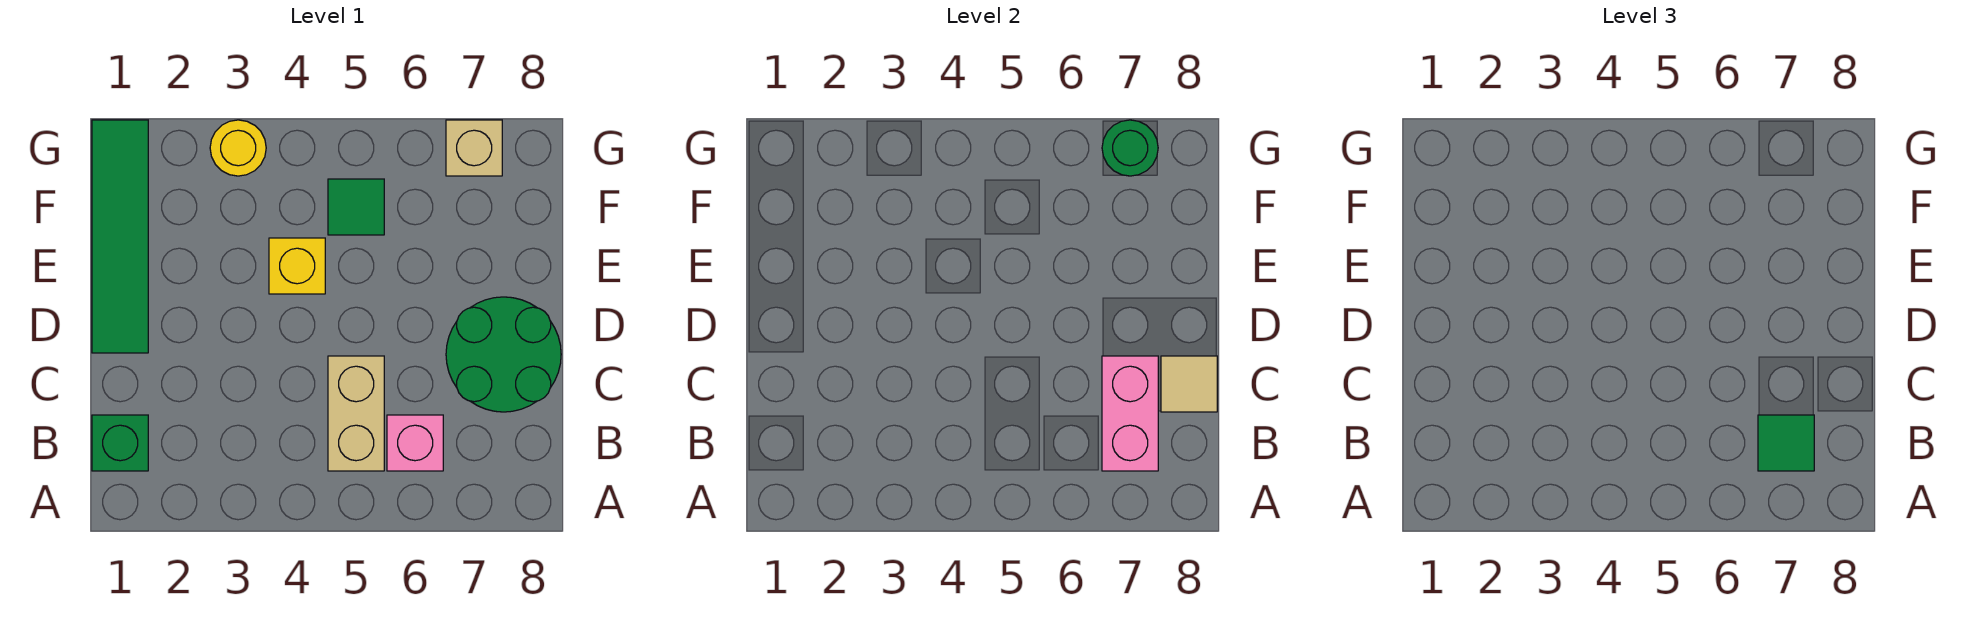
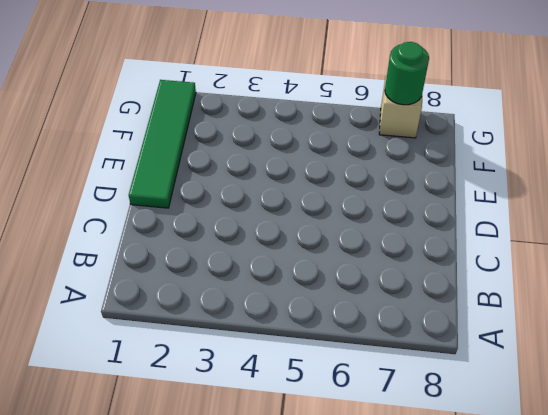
none -> green brick B1 level 1
none -> tan brick B5:C5 level 1
none -> pink brick B6 level 1

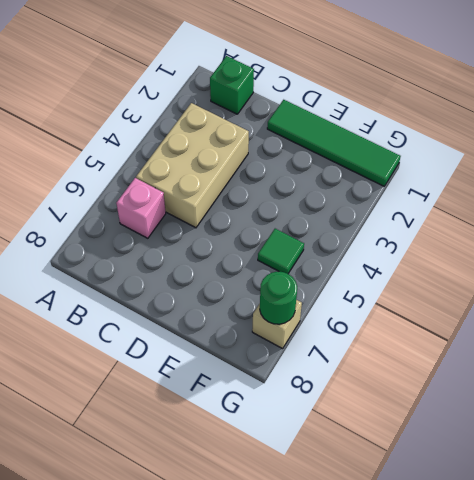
tan brick B3:C5 level 1 -> tan brick B5:C5 level 1
none -> green round brick C7:D8 level 1
none -> yellow brick E4 level 1
none -> yellow round brick G3 level 1

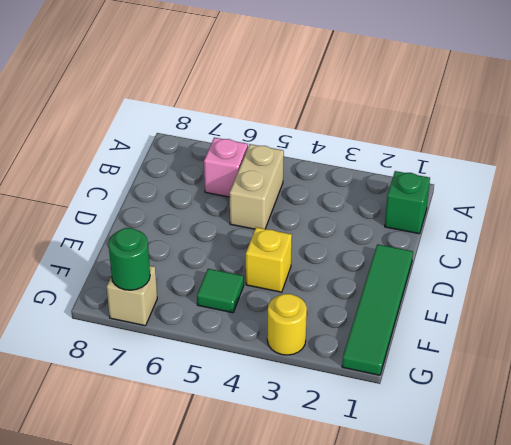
none -> green round brick C7:D8 level 1
none -> pink brick B7:C7 level 2
none -> tan tile C8 level 2

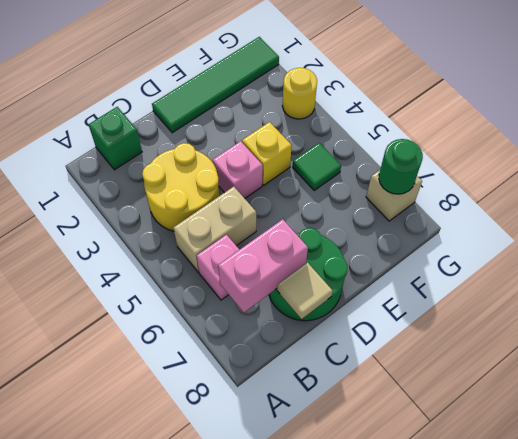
yellow round brick B3:C4 level 1 -> none
pink brick D4 level 1 -> none
none -> green tile B7 level 3

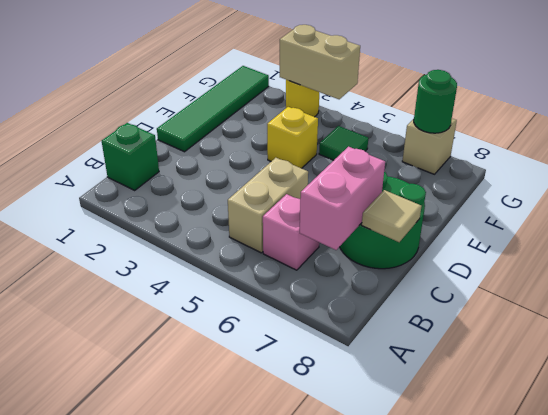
tan brick G3:G4 level 2 -> none
none -> green tile B7 level 3

